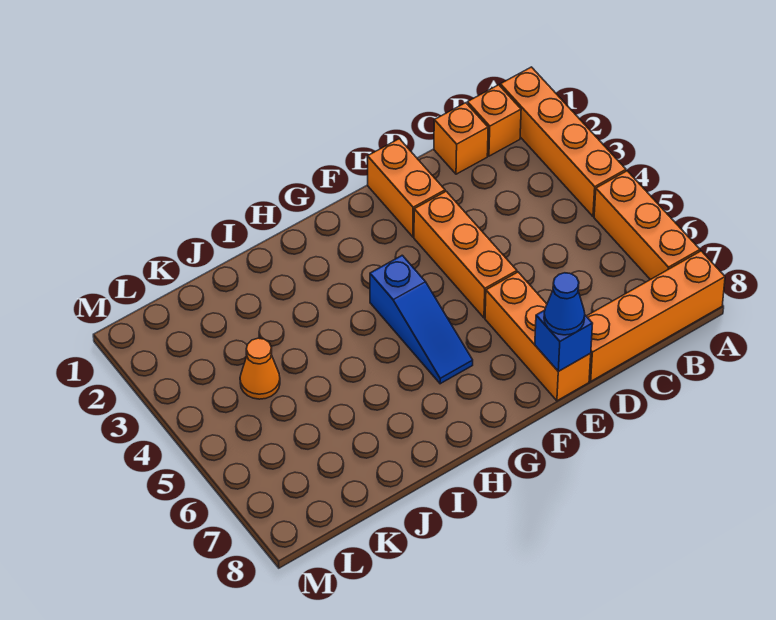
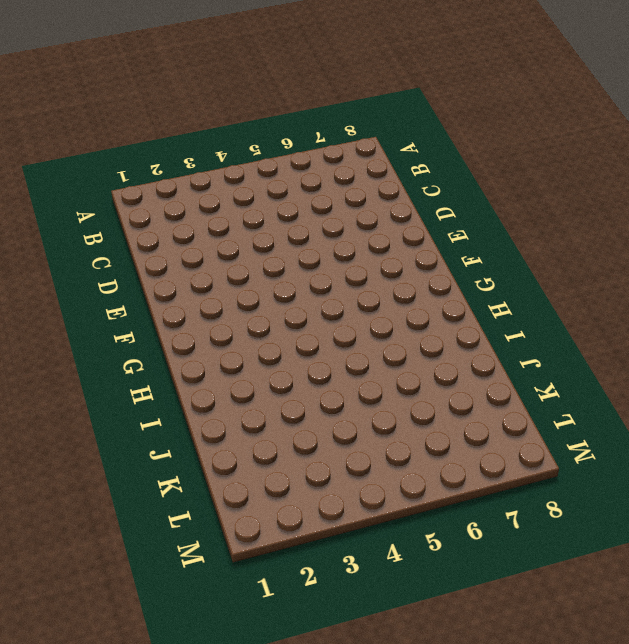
none -> orange brick A1:A4 level 1
none -> orange brick A5:A7 level 1
none -> orange brick A8:D8 level 1

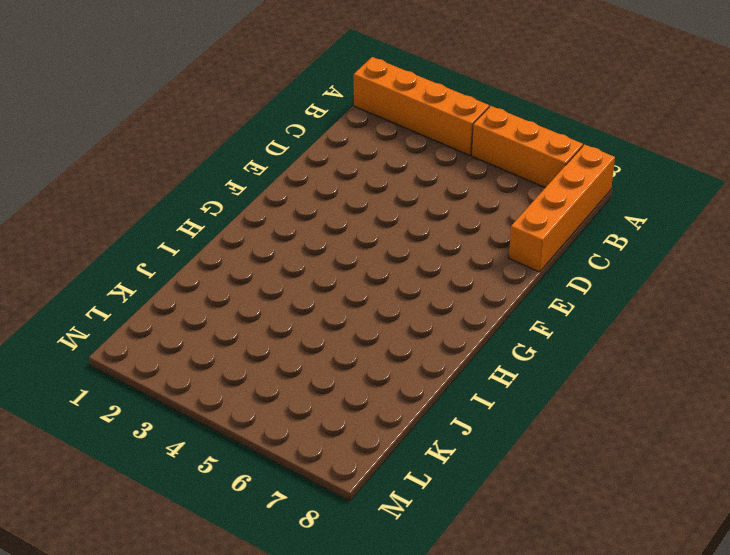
none -> orange brick B1 level 1
none -> orange brick C1 level 1
none -> orange brick E1:E2 level 1

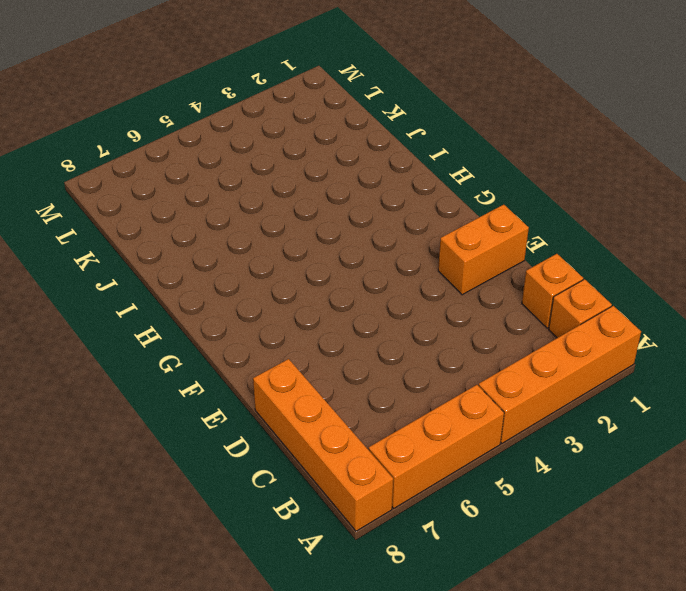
none -> orange brick E3:E5 level 1
none -> orange brick E6:E8 level 1
none -> blue slope G4:G6 level 1 top 4

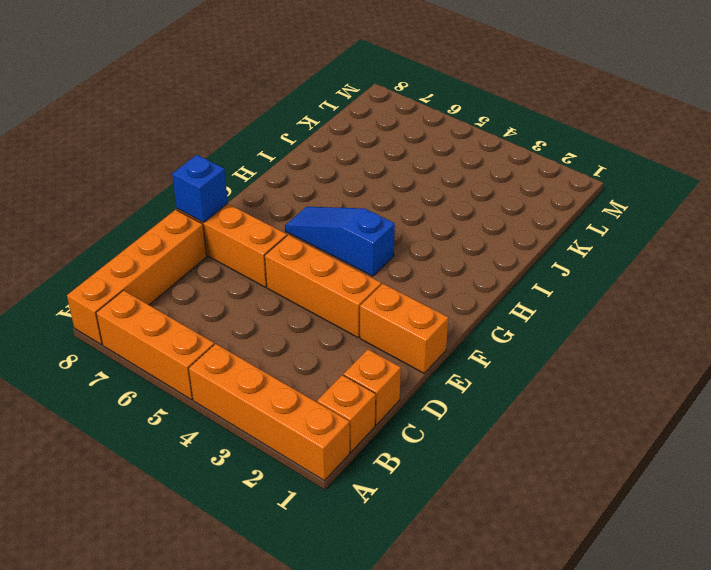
none -> orange cone K4 level 1
none -> blue cone E8 level 3

